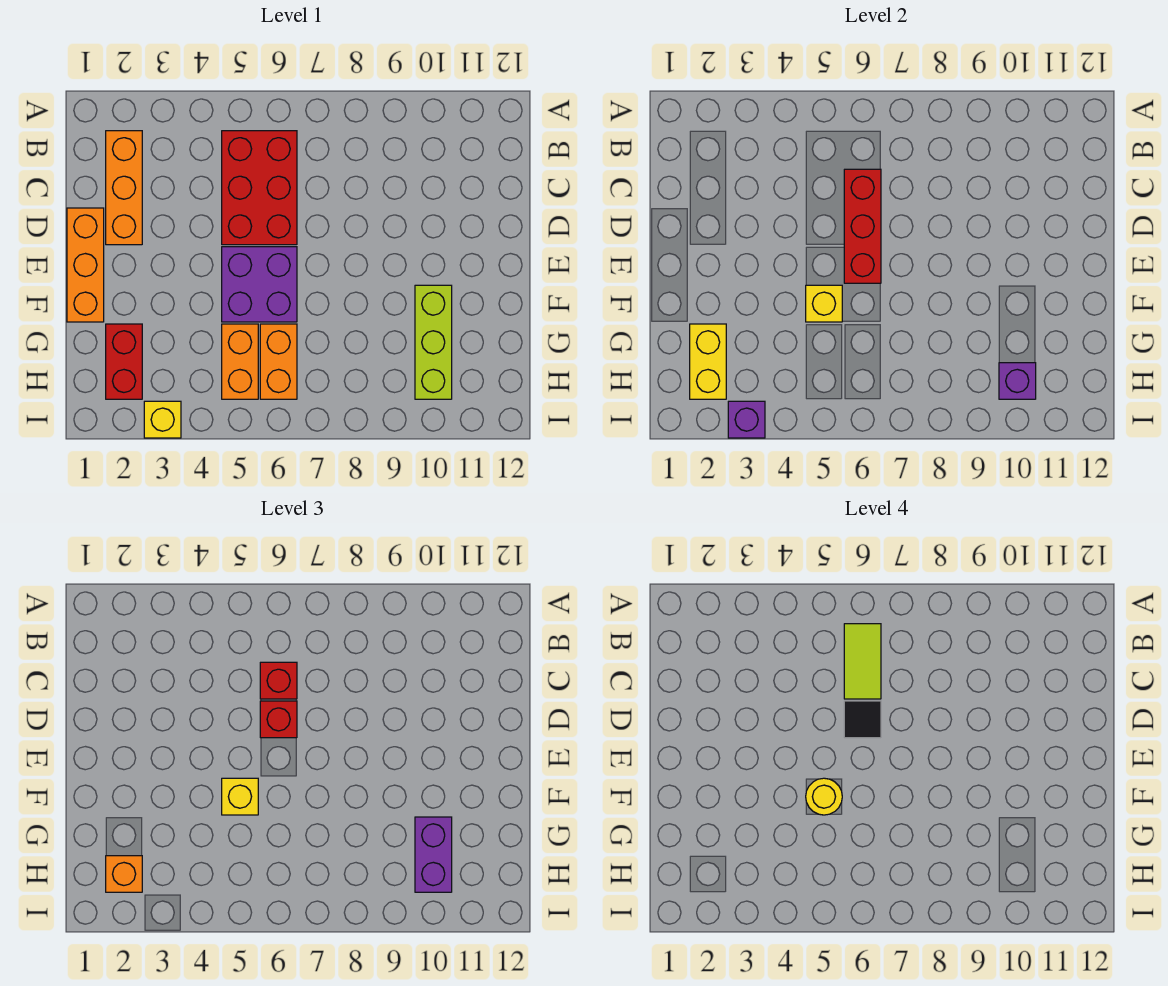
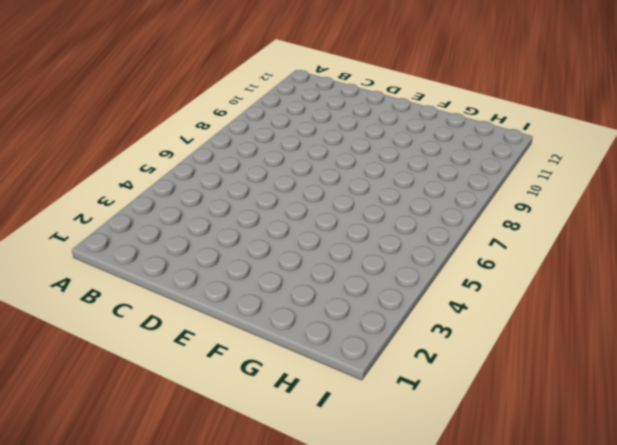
none -> orange brick B2:D2 level 1
none -> red brick B5:D6 level 1
none -> orange brick D1:F1 level 1

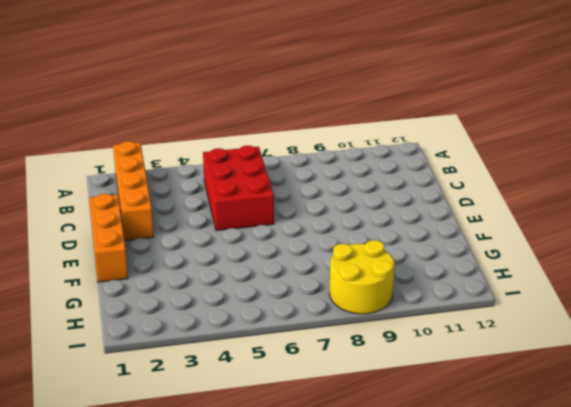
orange brick A2:D2 level 1 -> orange brick B2:D2 level 1
yellow round brick H8:I9 level 1 -> none
none -> purple brick E5:F6 level 1
none -> lime brick F10:H10 level 1
none -> red brick G2:H2 level 1

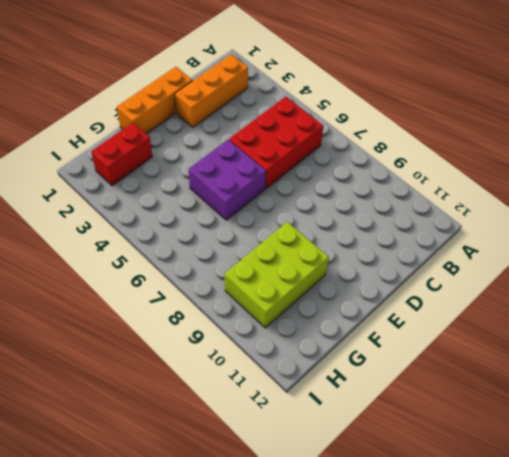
lime brick F9:H10 level 1 -> lime brick F10:H10 level 1
none -> orange brick G5:H5 level 1
none -> orange brick G6:H6 level 1
none -> yellow brick I3 level 1

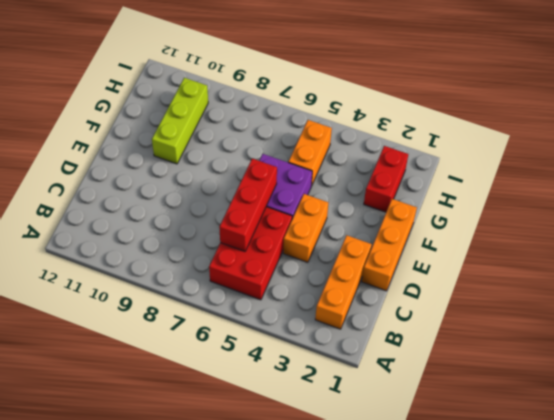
orange brick D4:E4 level 1 -> orange brick G6:H6 level 1
none -> yellow brick I3 level 1
none -> yellow brick F5 level 2
none -> yellow brick G2:H2 level 2

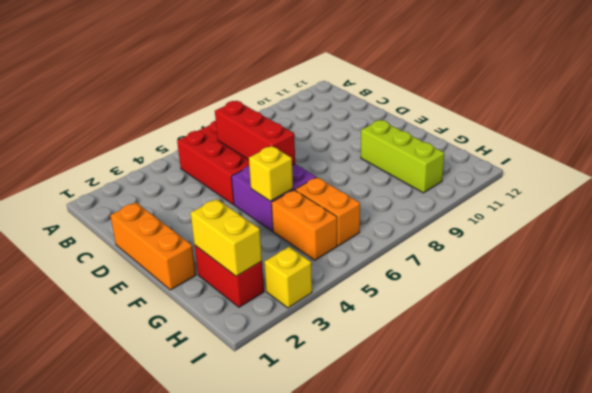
none -> orange brick B2:D2 level 1
none -> purple brick H10 level 2
none -> purple brick I3 level 2

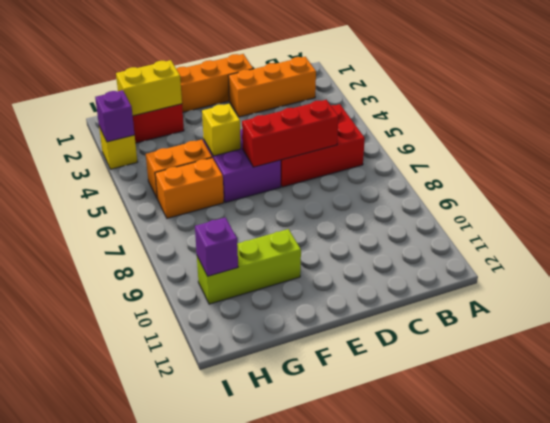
none -> red brick C6 level 3
none -> red brick D6 level 3
none -> yellow brick F5 level 3

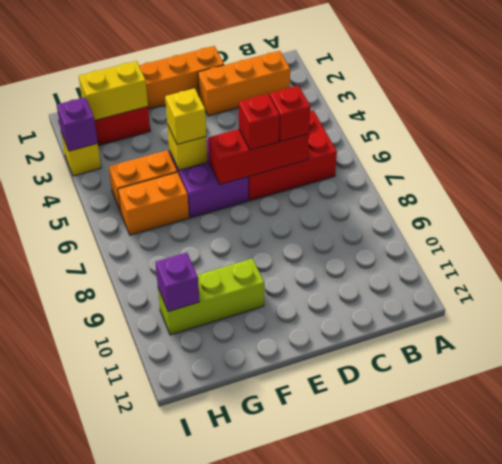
none -> purple brick G10:H10 level 3
none -> orange brick H2 level 3
none -> lime tile B6:C6 level 4

